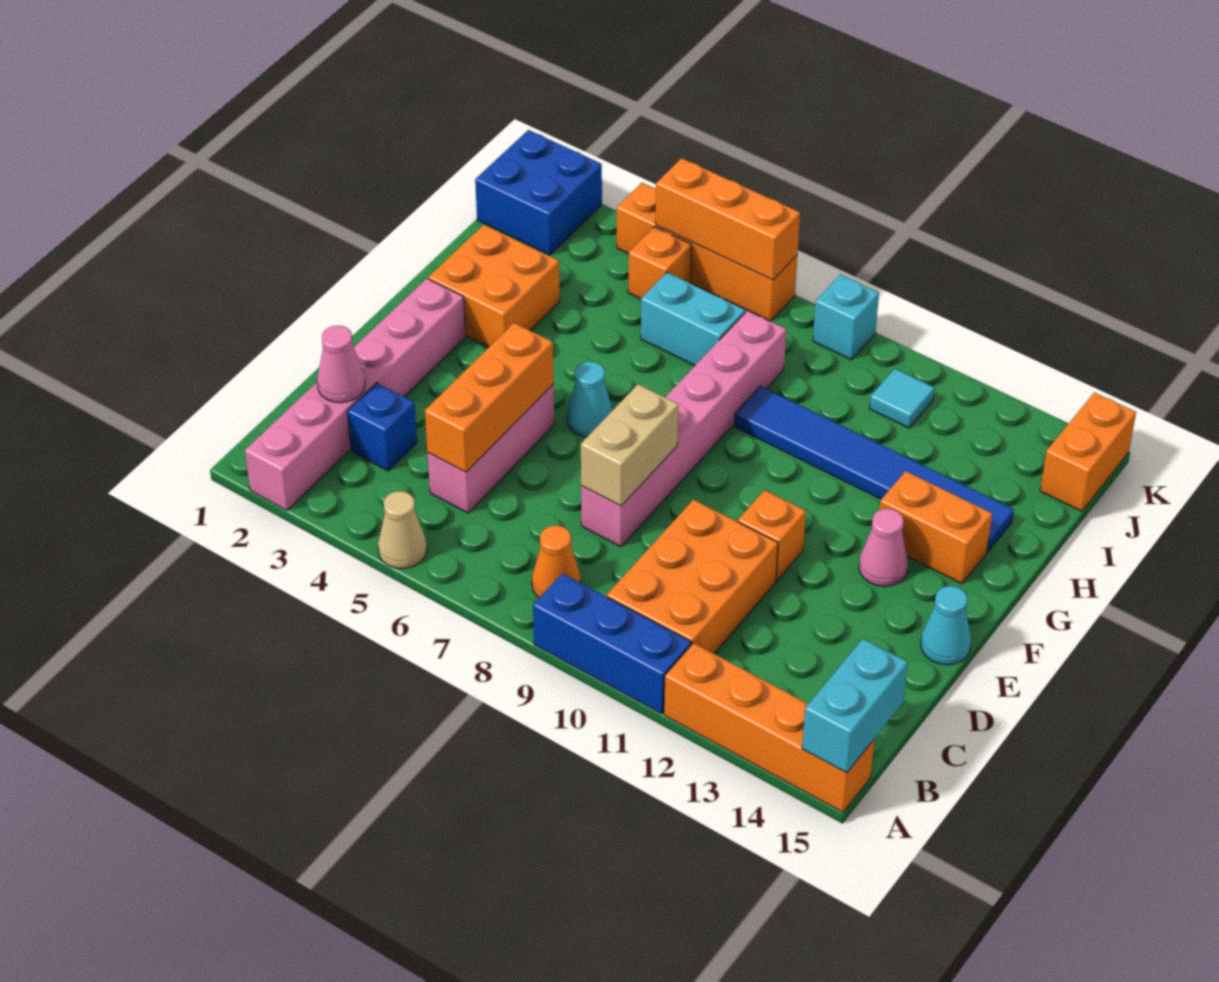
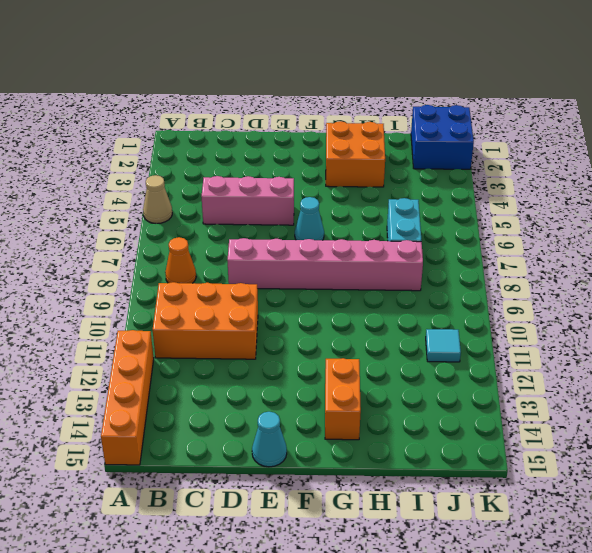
none -> pink brick A2:F2 level 1
none -> blue brick A9:A11 level 1
none -> blue brick C3 level 1

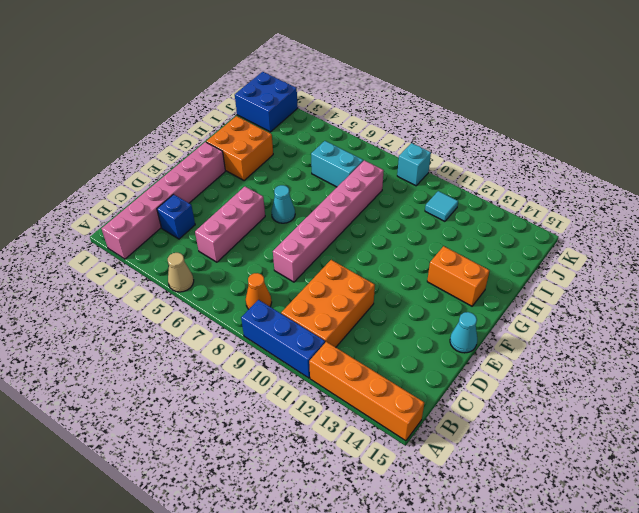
none -> orange brick E11 level 1
none -> pink cone F13 level 1
none -> blue tile H9:H14 level 1

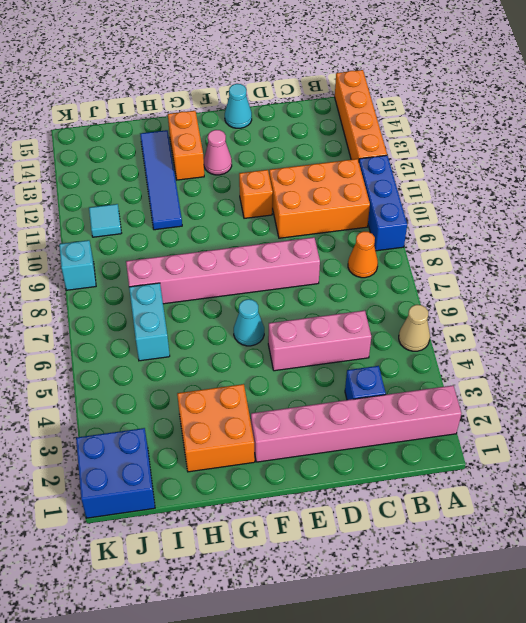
blue tile H11:H14 level 1 -> blue tile H9:H14 level 1
none -> orange brick J5 level 1
none -> orange brick J15:K15 level 1
none -> orange brick K4:K7 level 1

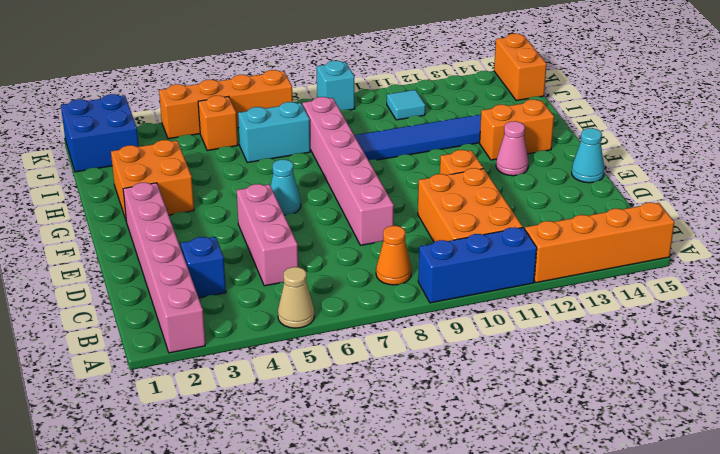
none -> cyan brick A15:B15 level 2
none -> pink cone C2 level 2
none -> orange brick C5:E5 level 2

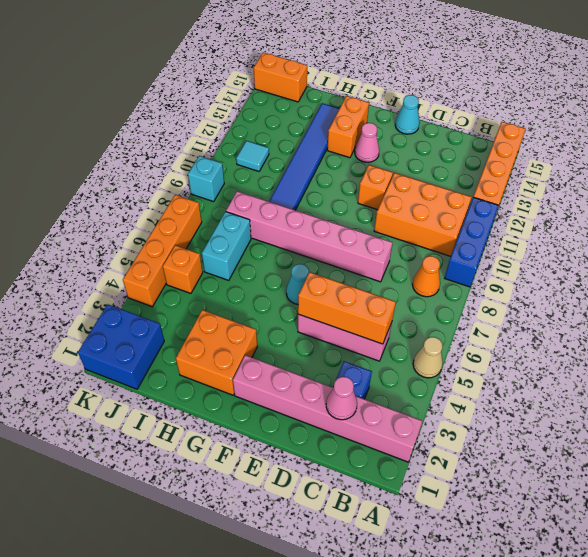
none -> cyan brick A15:B15 level 2
none -> tan brick D8:E8 level 2
none -> orange brick K5:K7 level 2

